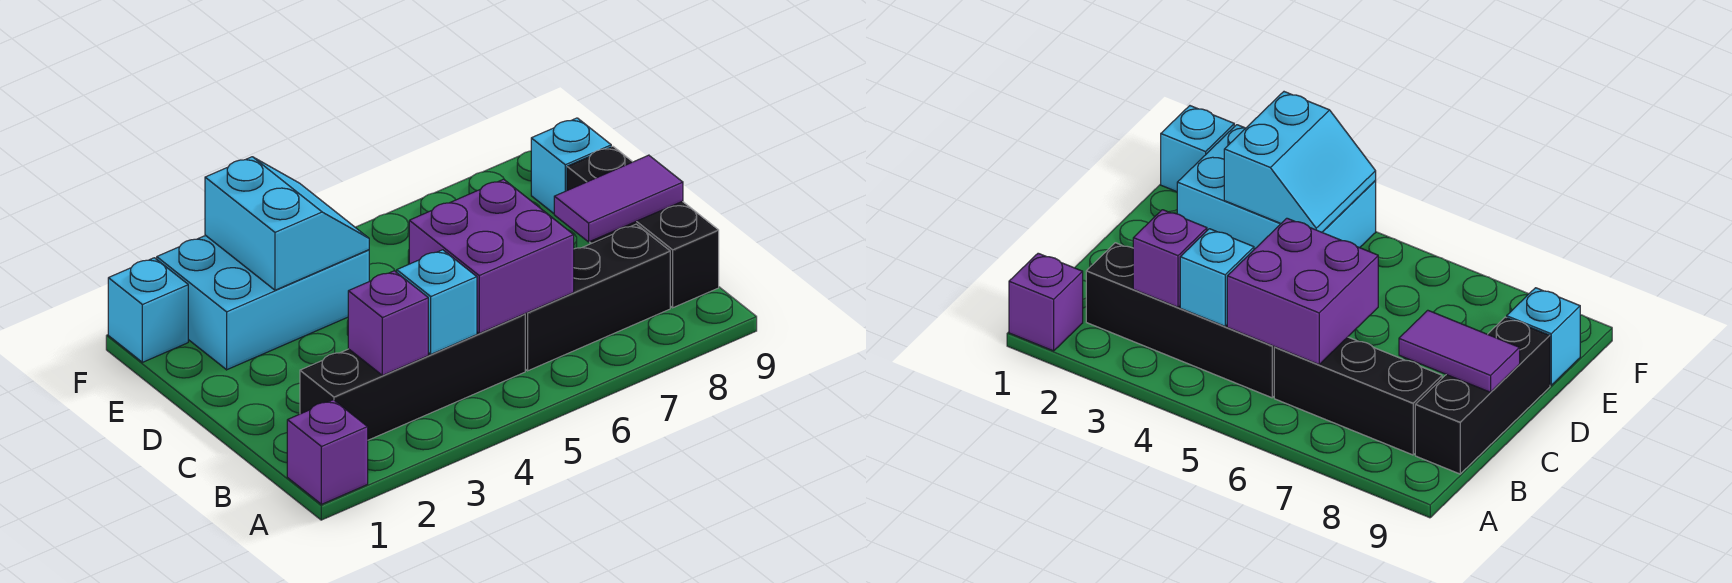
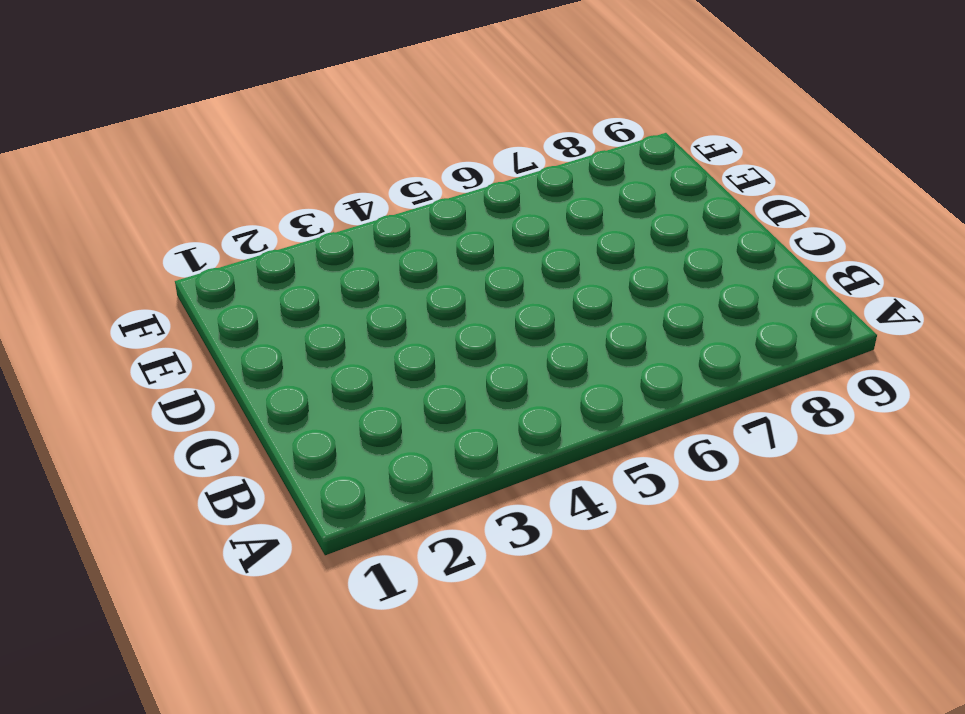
none -> purple brick A1 level 1
none -> black brick B2:B5 level 1
none -> black brick B6:B8 level 1

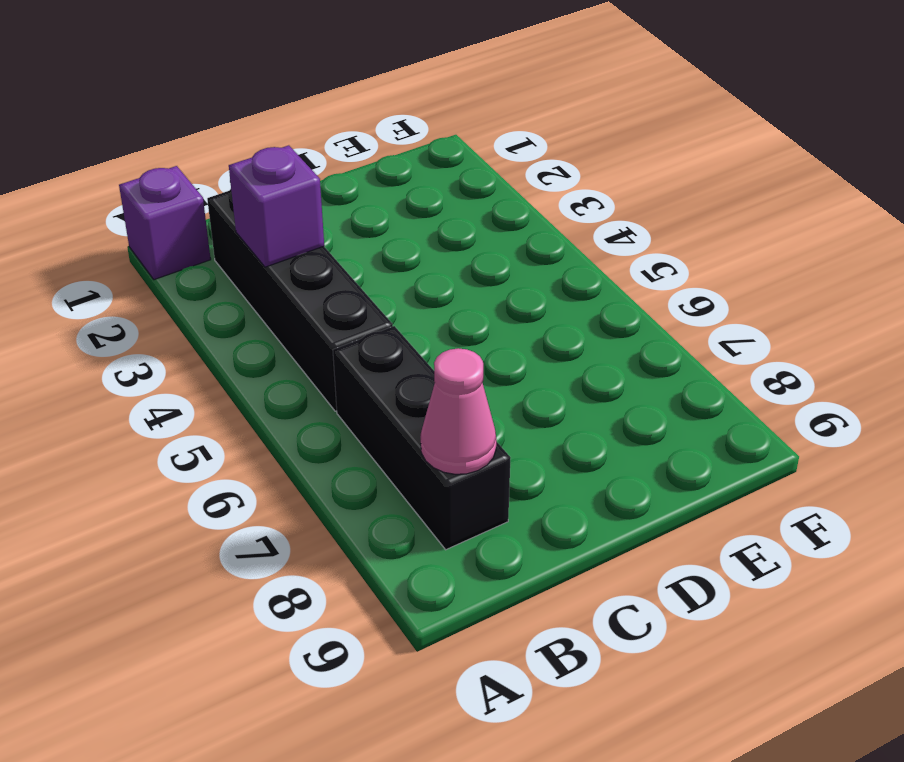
pink cone B8 level 2 -> none
none -> black brick B9:D9 level 1
none -> cyan brick E2:F4 level 1
none -> cyan brick E9 level 1

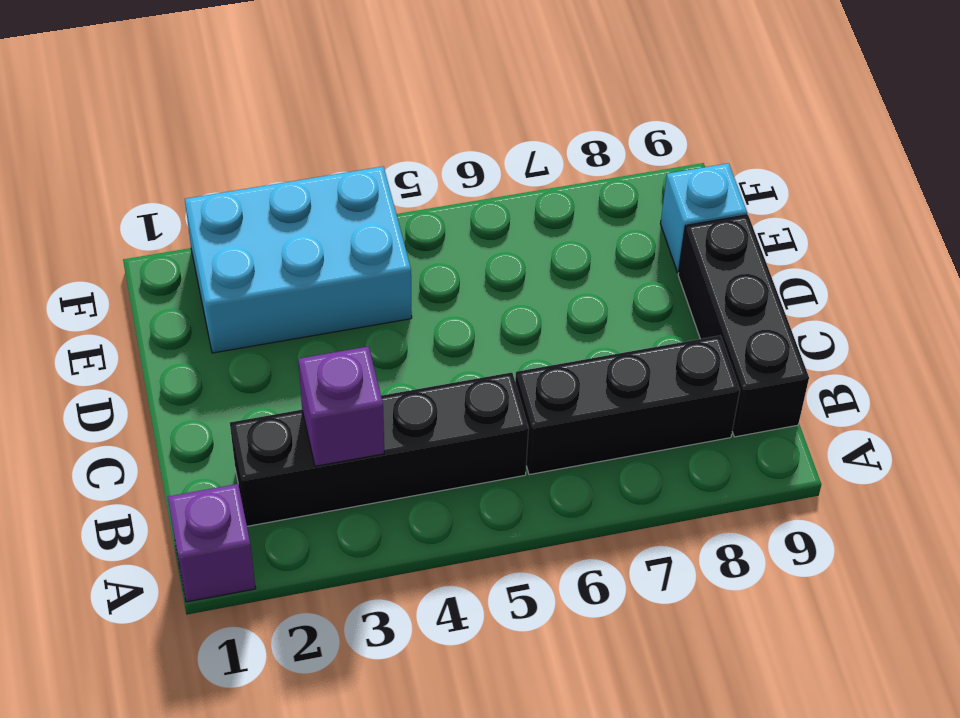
none -> cyan brick F1 level 1
none -> cyan brick B4 level 2
none -> purple brick B5:C6 level 2

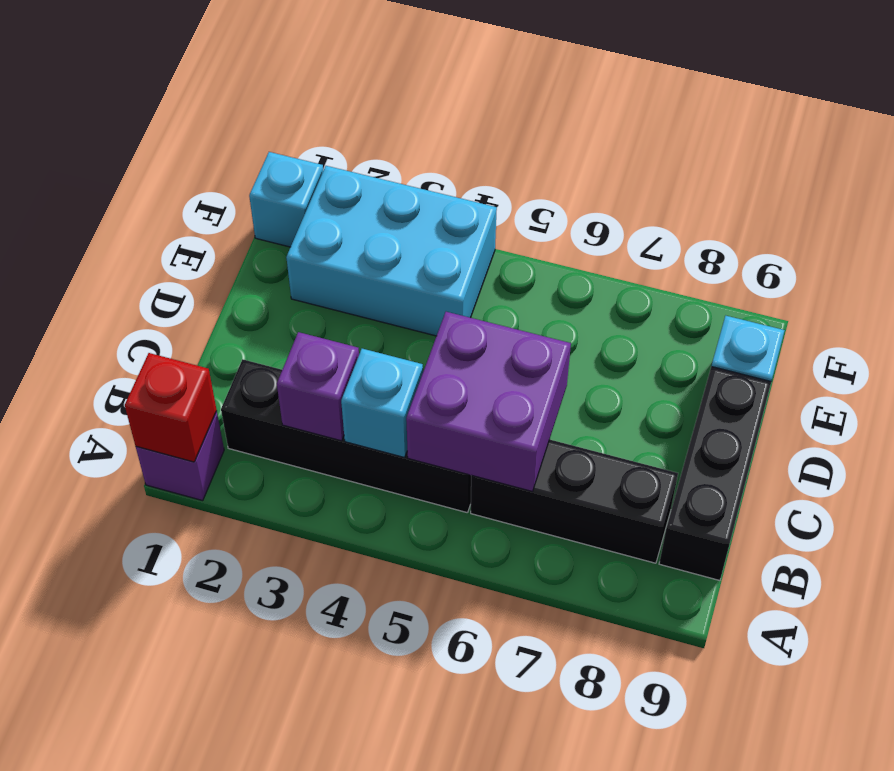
red brick A1 level 2 -> none
none -> purple tile C8:C9 level 2
none -> cyan slope E3:F4 level 2 top 3

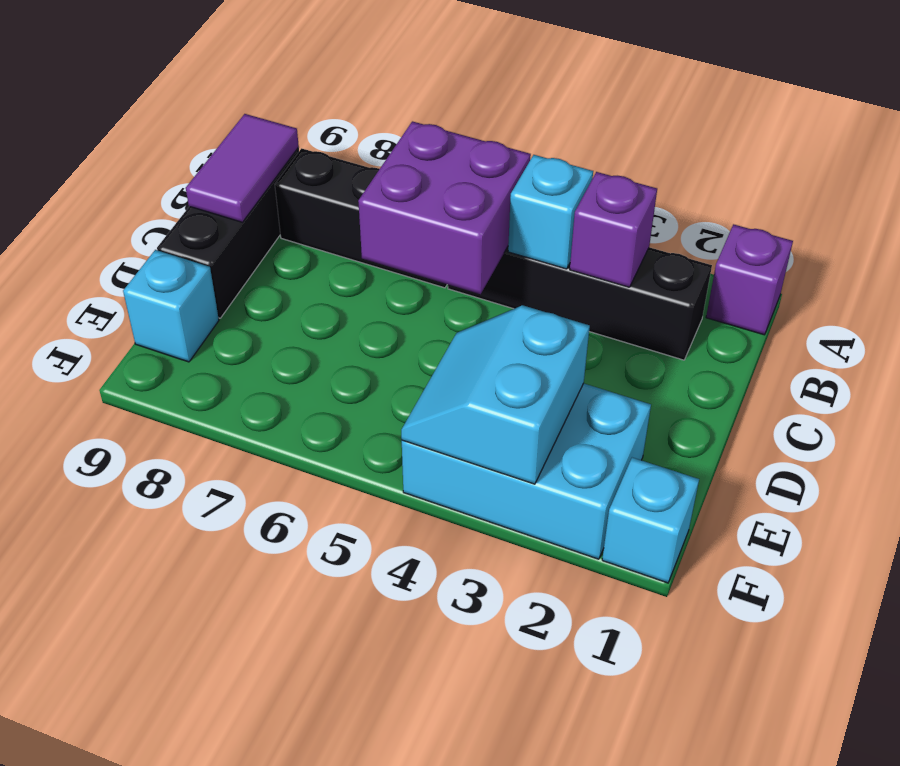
purple tile B9:C9 level 2 -> purple tile C8:C9 level 2

